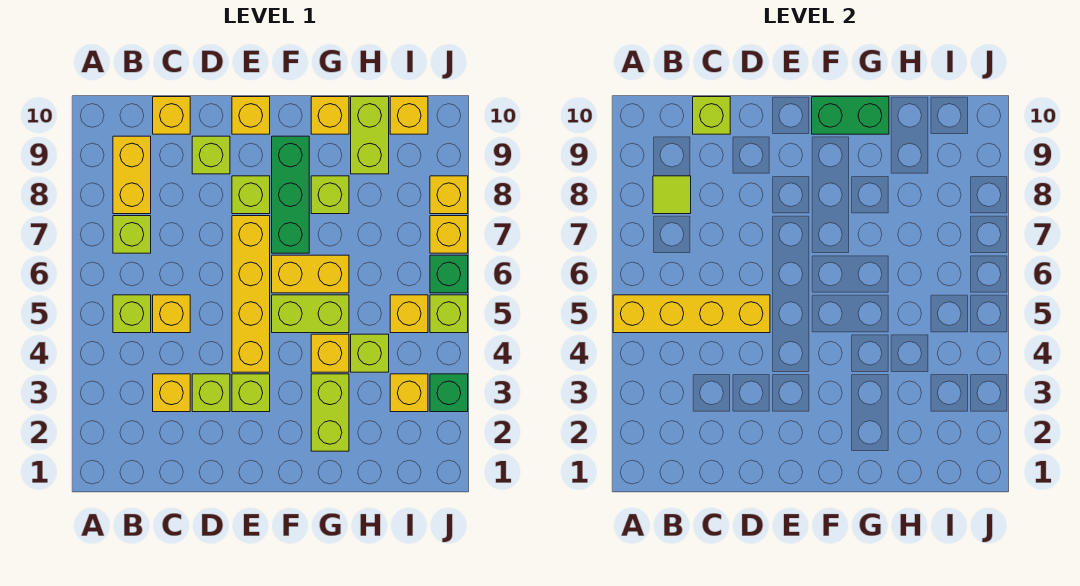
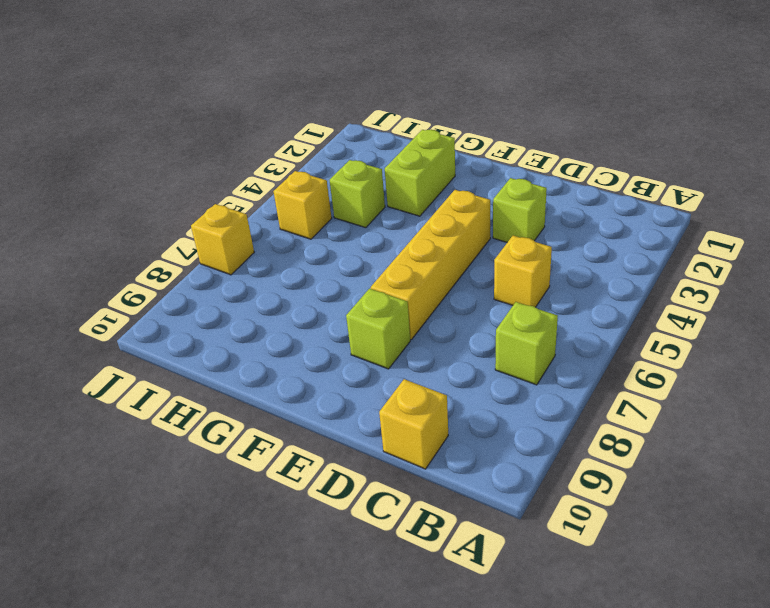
none -> lime brick B5 level 1
none -> yellow brick B8:B9 level 1
none -> yellow brick C3 level 1
none -> lime brick D9 level 1

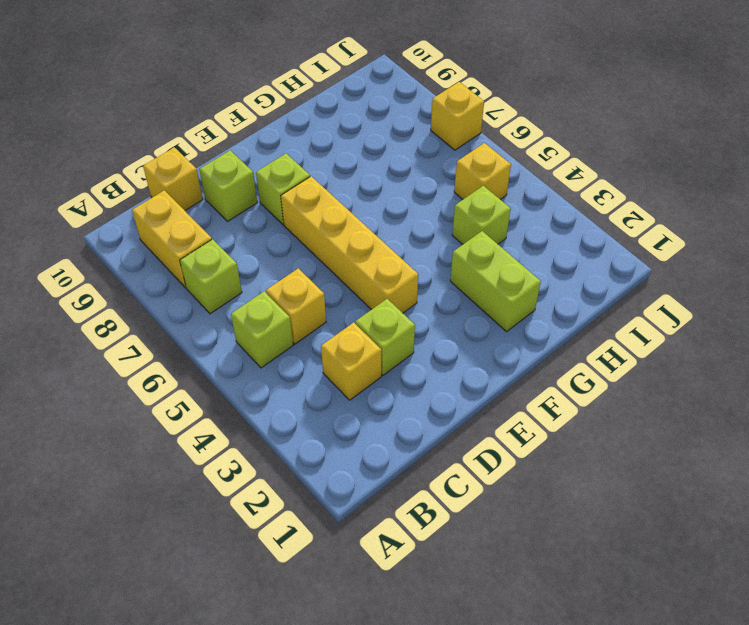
none -> lime brick E3 level 1
none -> yellow brick E10 level 1
none -> lime brick F5:G5 level 1
none -> yellow brick F6:G6 level 1

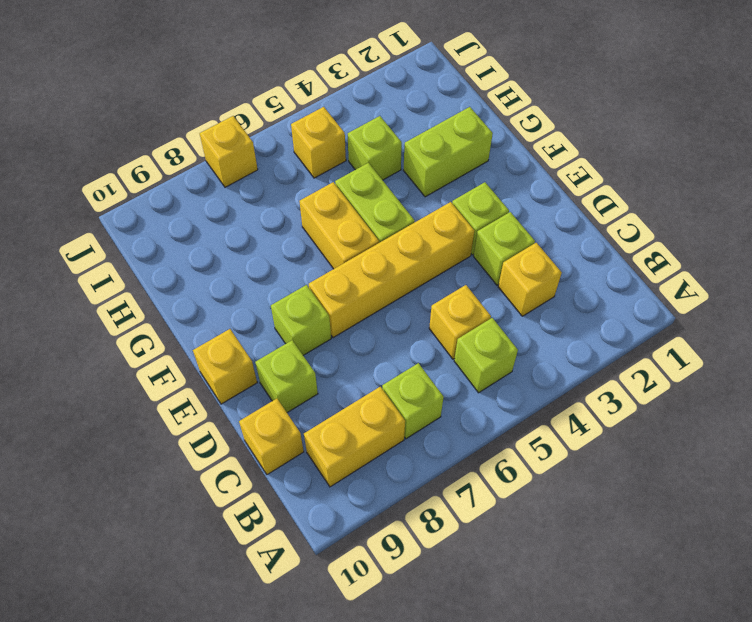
none -> green brick F7:F9 level 1
none -> yellow brick G4 level 1
none -> lime brick G8 level 1
none -> yellow brick G10 level 1

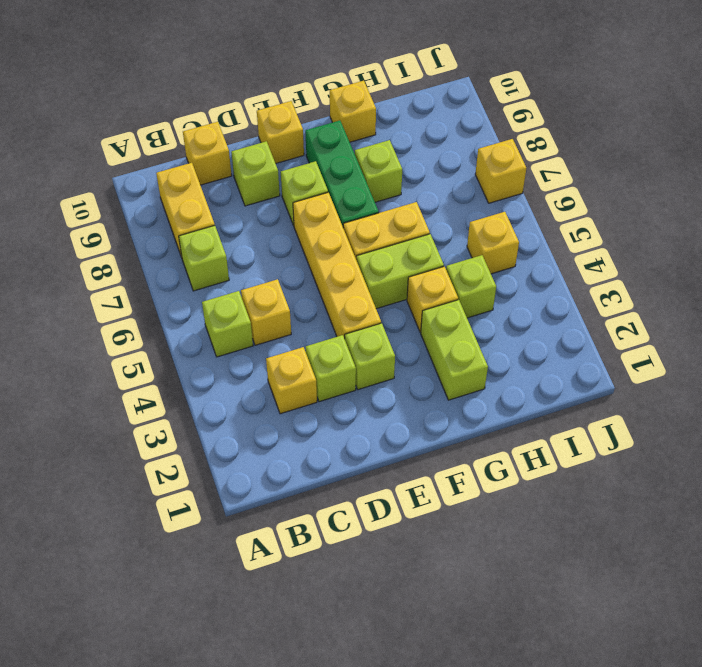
none -> lime brick H9:H10 level 1
none -> yellow brick I3 level 1
none -> yellow brick I10 level 1
none -> green brick J3 level 1

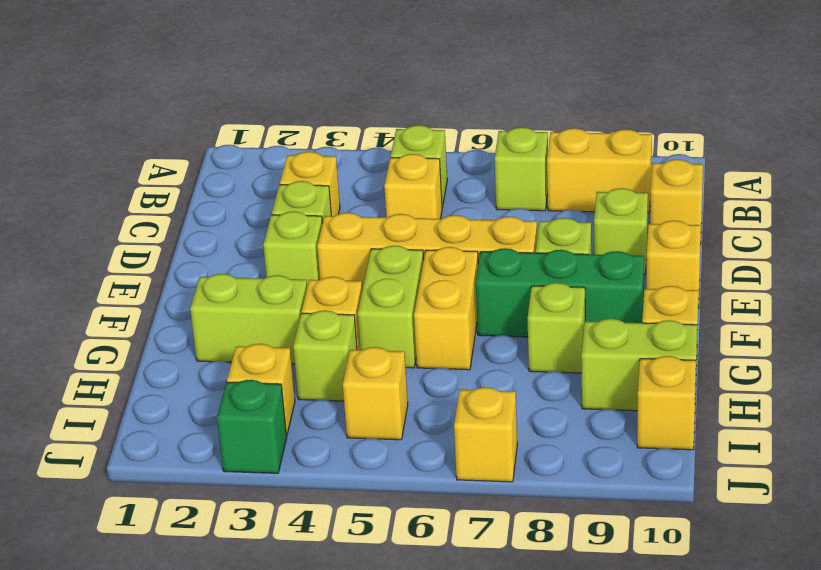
none -> lime brick J5 level 1
none -> green brick J6 level 1
none -> yellow brick J8 level 1
none -> yellow brick A5:D5 level 2

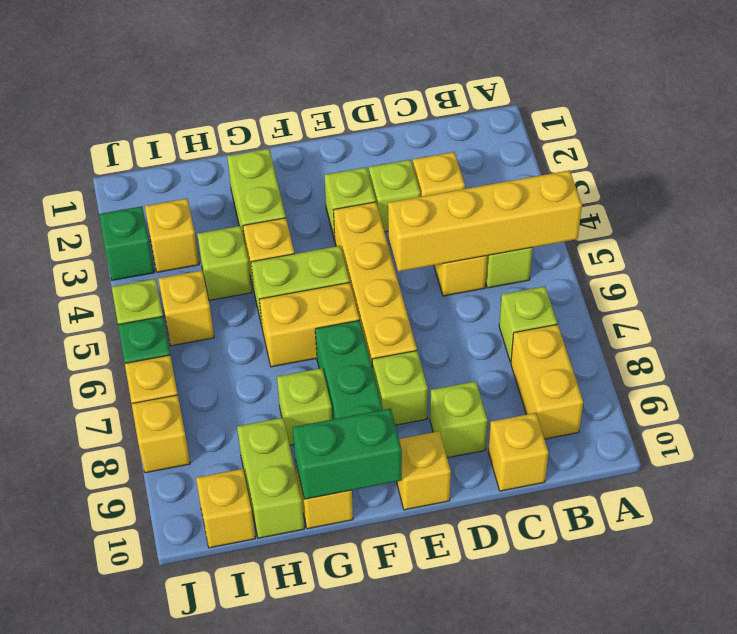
none -> lime tile B8 level 2
none -> lime brick C10 level 2

